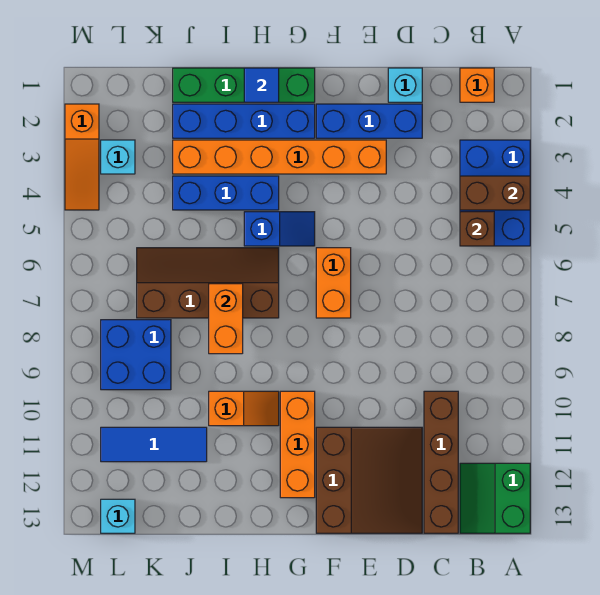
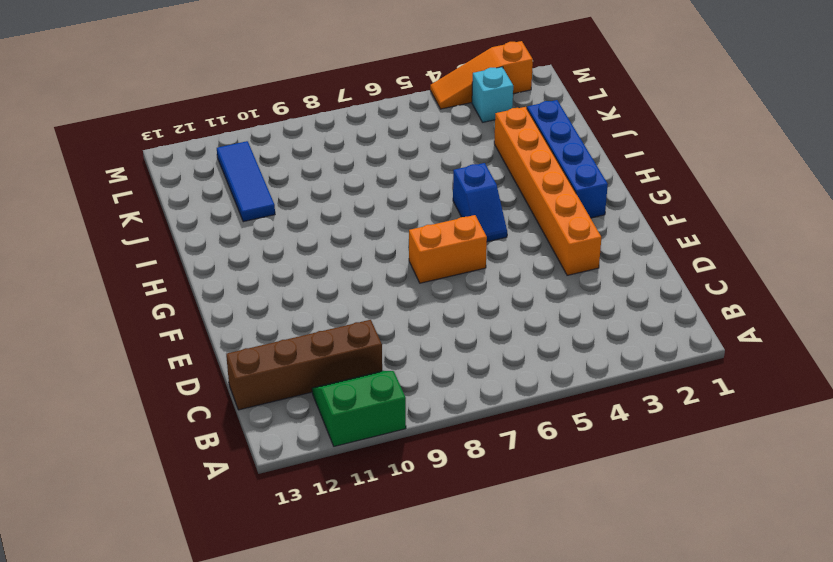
green slope A10:B11 level 1 top A -> green slope A12:B13 level 1 top A
none -> blue brick A3:B5 level 1
none -> orange brick B1 level 1
none -> cyan brick D1 level 1

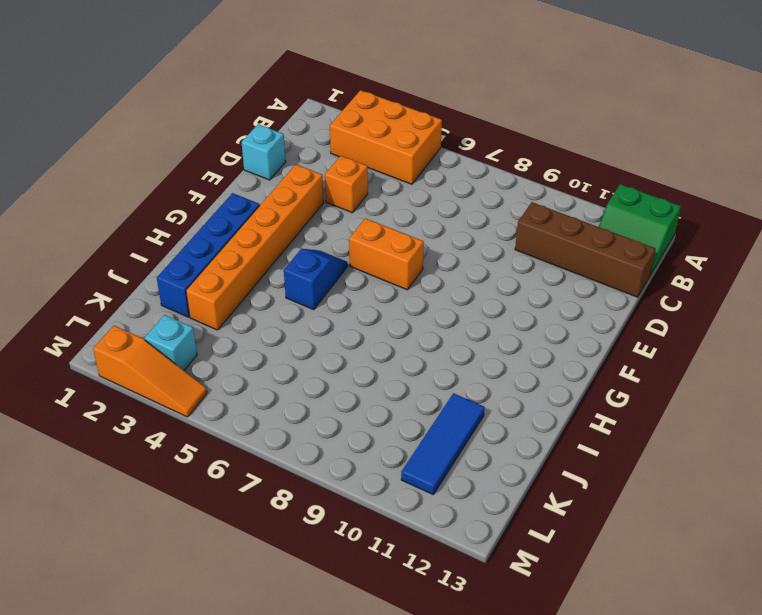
orange brick A3:B5 level 1 -> blue brick A3:B5 level 1
orange brick D4 level 1 -> orange brick B1 level 1
none -> blue brick D2:F2 level 1
none -> brown slope D11:F13 level 1 top F
none -> green brick G1:J1 level 1

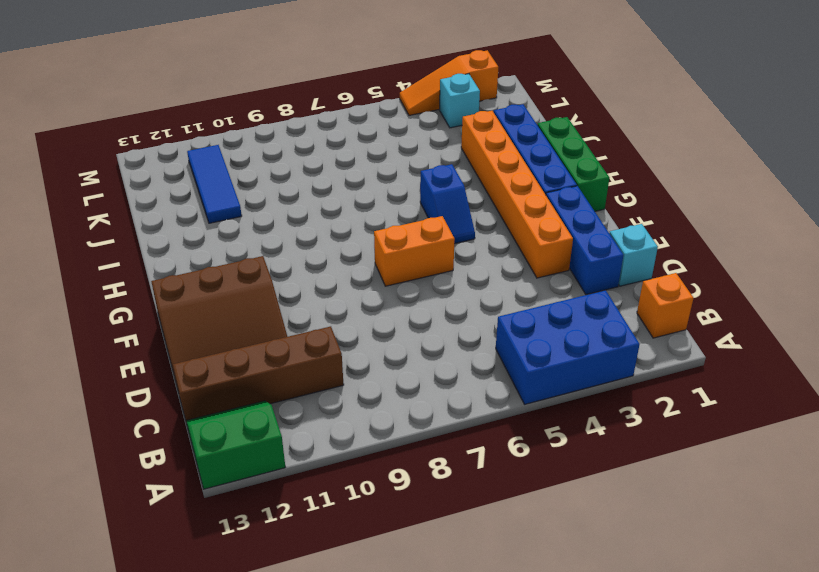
green brick G1:I1 level 1 -> green brick G1:J1 level 1
none -> orange brick G10:G12 level 1
none -> blue brick H4:J4 level 1
none -> brown slope H6:K7 level 1 top 7

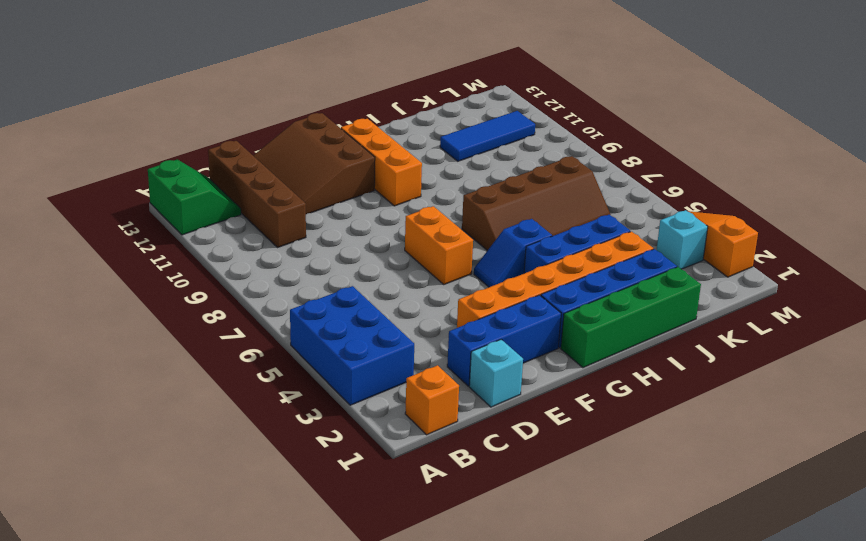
none -> orange slope H10:I10 level 1 top I
none -> blue brick K8:L9 level 1
none -> cyan brick L13 level 1

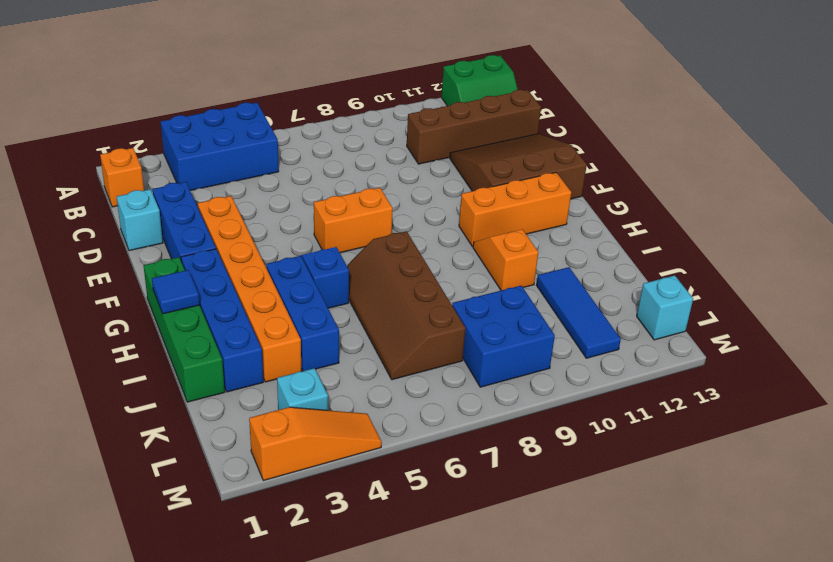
none -> brown brick A4:B4 level 2
none -> brown brick B5 level 2
none -> orange brick I7:I8 level 2

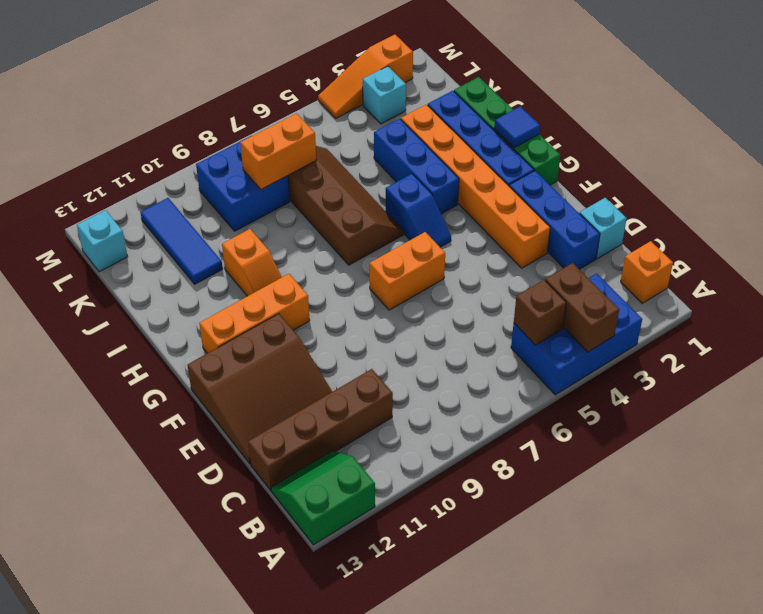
orange brick K7:K8 level 2 -> orange brick I7:I8 level 2

